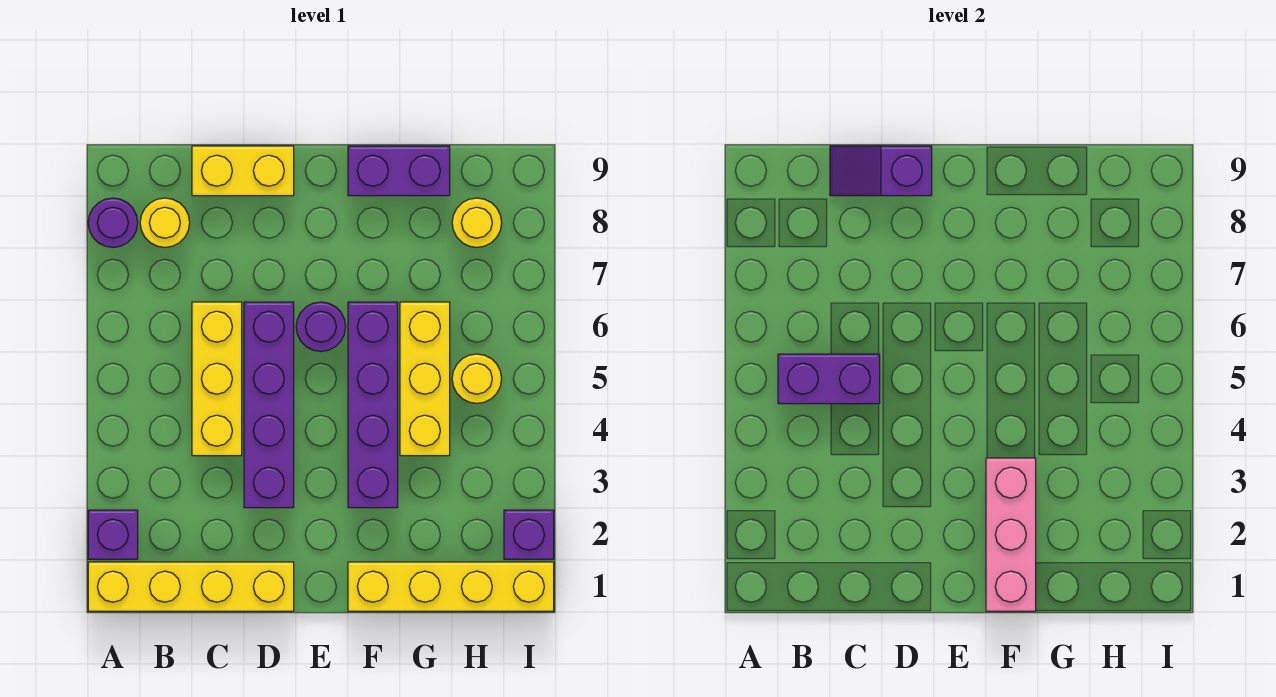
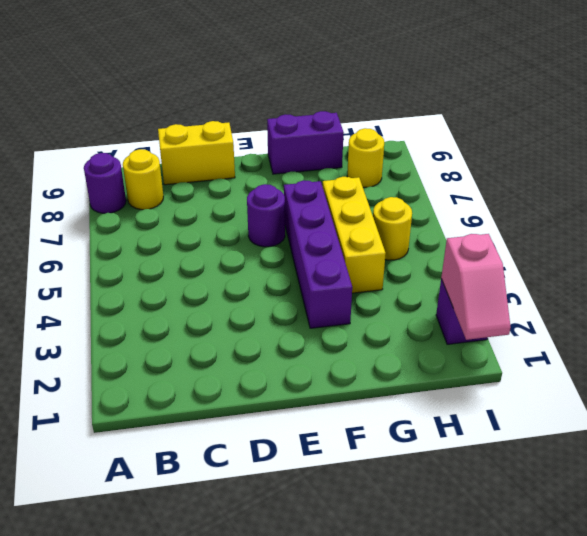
pink slope I1:I2 level 2 top 2 -> none
none -> yellow brick A1:D1 level 1
none -> purple brick A2 level 1
none -> yellow brick C4:C6 level 1

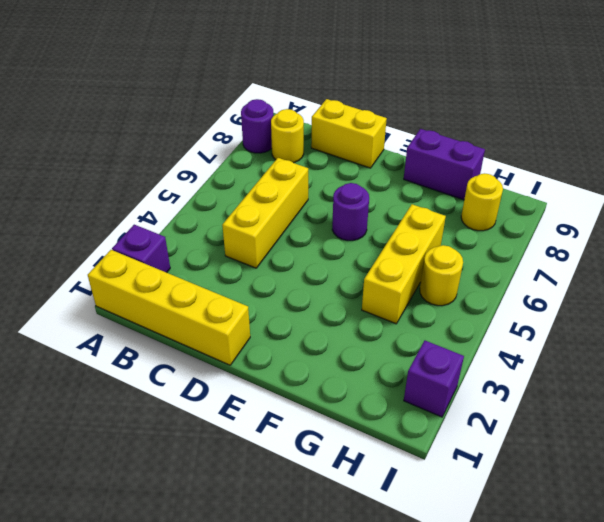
none -> purple brick D3:D6 level 1
none -> yellow brick F1:I1 level 1
none -> purple brick F3:F6 level 1

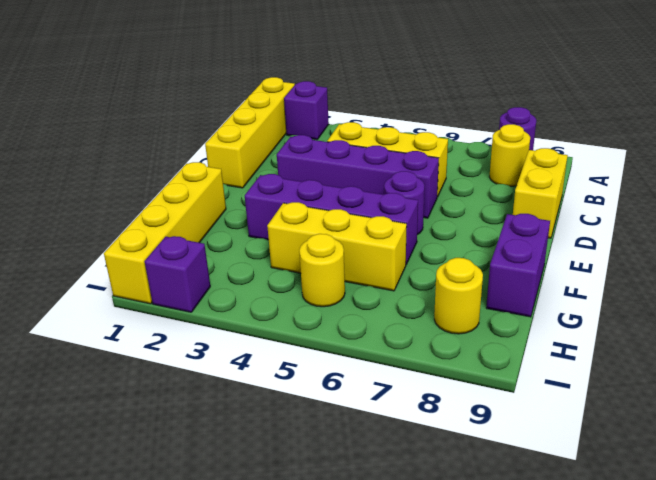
none -> purple brick B5:C5 level 2
none -> purple slope C9:D9 level 2 top D
none -> pink brick F1:F3 level 2

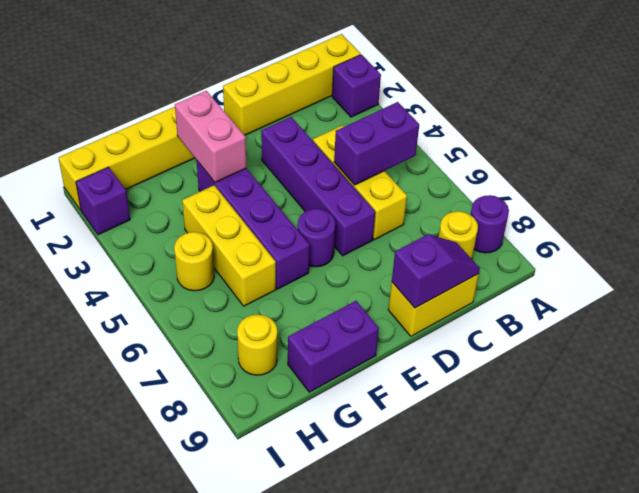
pink brick F2:F3 level 2 -> pink brick F1:F3 level 2

